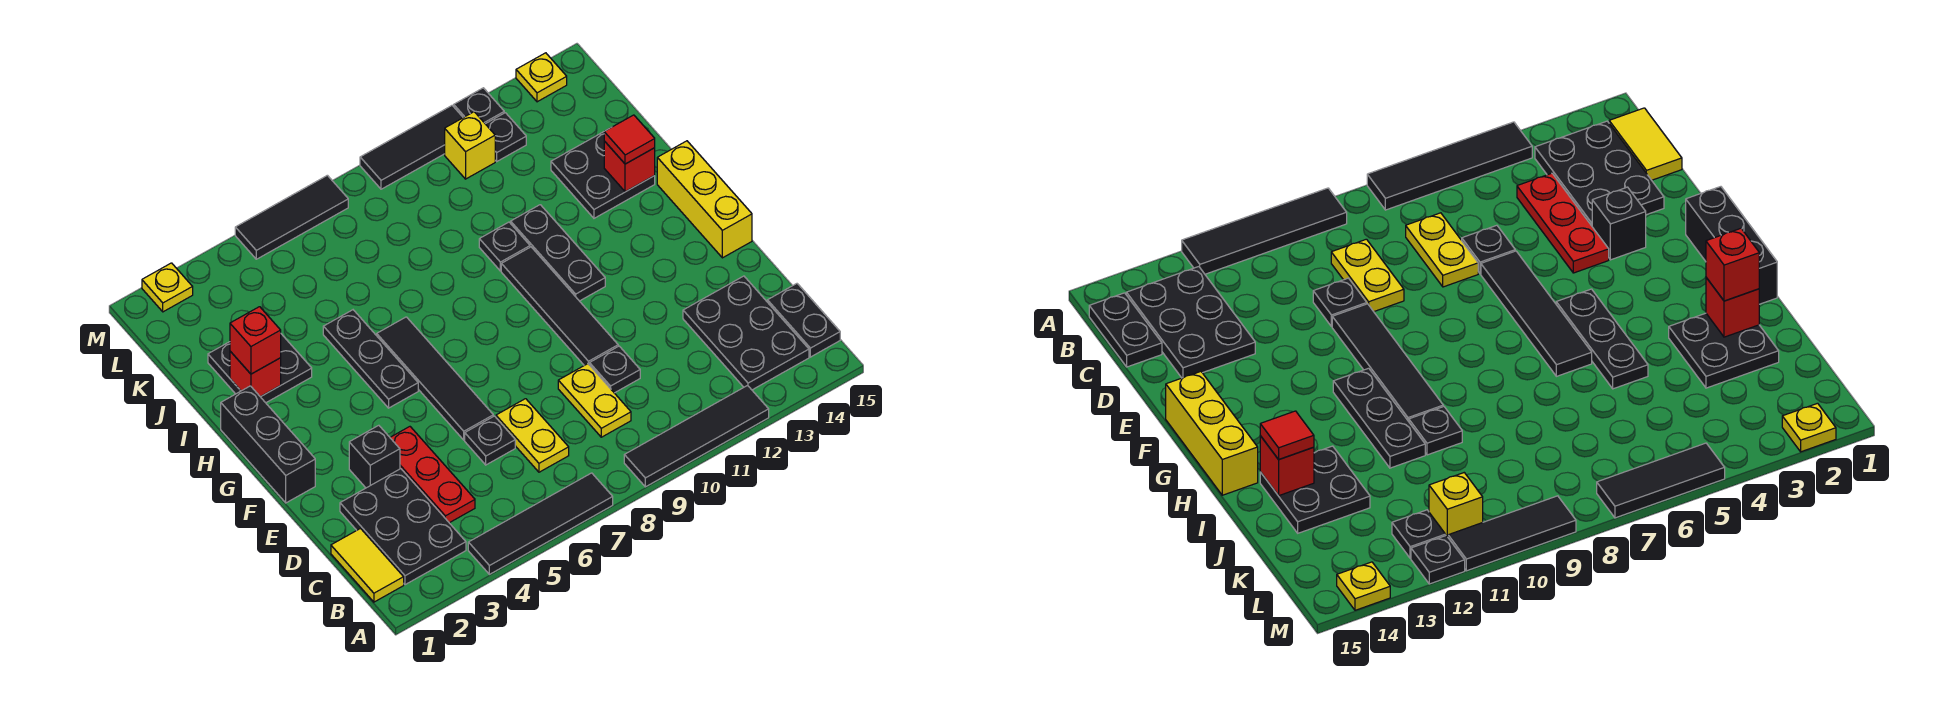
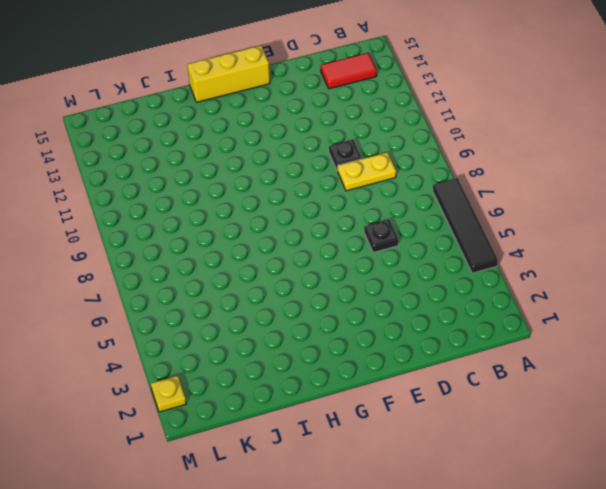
red tile B14:C14 level 1 -> black plate B13:D14 level 1
none -> black tile A9:A12 level 1
none -> yellow tile B1:C1 level 1
none -> black plate B2:D3 level 1
none -> black plate B15:C15 level 1

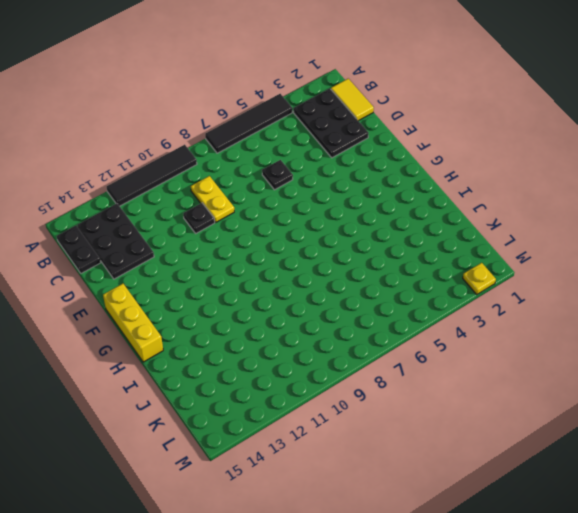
none -> red plate C4:E4 level 1
none -> yellow plate C7:D7 level 1
none -> black brick E3 level 1
none -> black tile E6:H6 level 1

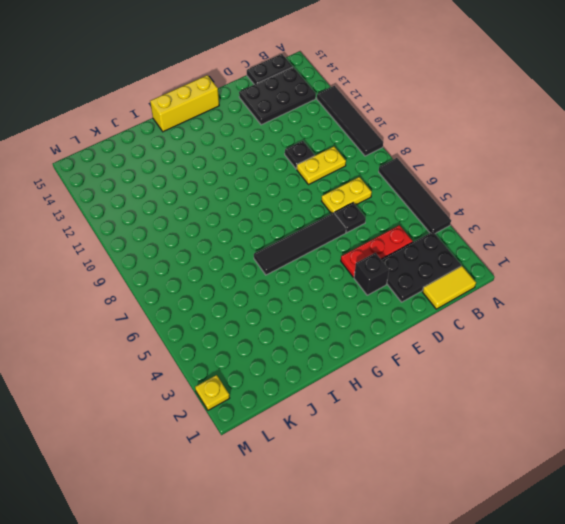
none -> black tile E10:H10 level 1
none -> black brick F1:H1 level 1
none -> black plate G5:I5 level 1
none -> black plate G11:I11 level 1

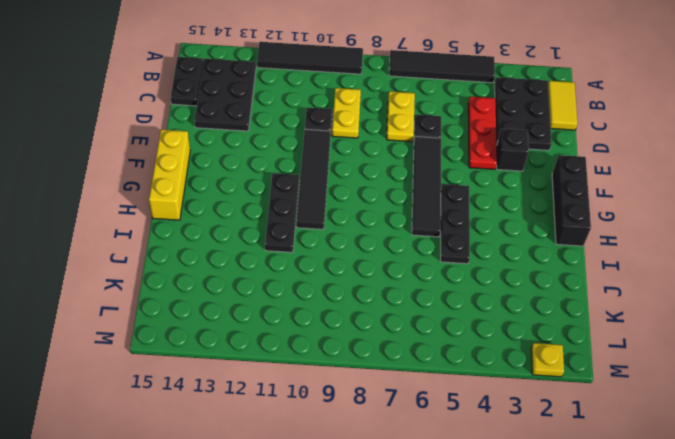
none -> black plate I2:J3 level 1
none -> black plate I10 level 1
none -> black plate I13:J14 level 1
none -> yellow brick L11 level 1

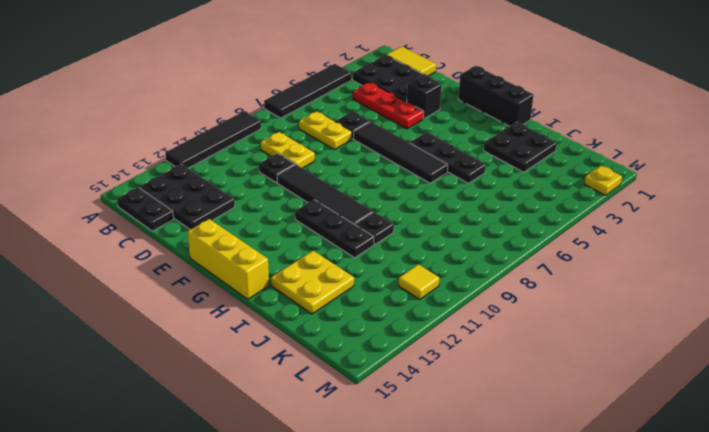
yellow plate I13:J14 level 1 -> black plate I13:J14 level 1
yellow tile L11 level 1 -> yellow brick L11 level 1
none -> black plate L12 level 1
none -> black tile M5:M7 level 1
none -> black tile M9:M11 level 1
none -> black plate M12 level 1

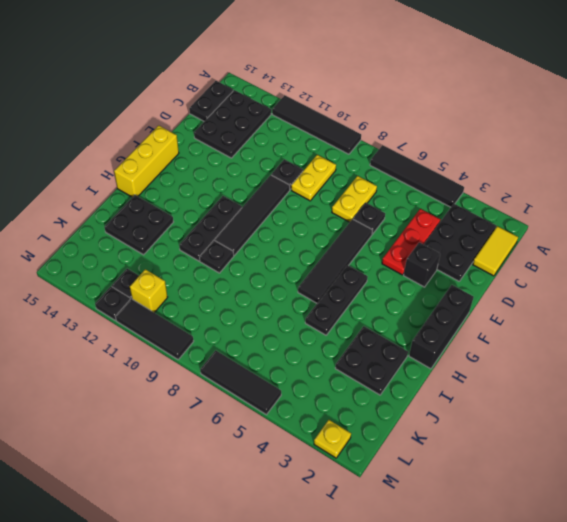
none -> yellow plate M14 level 1
none -> red brick I2 level 2
none -> red brick I14 level 2
none -> red brick I2 level 3

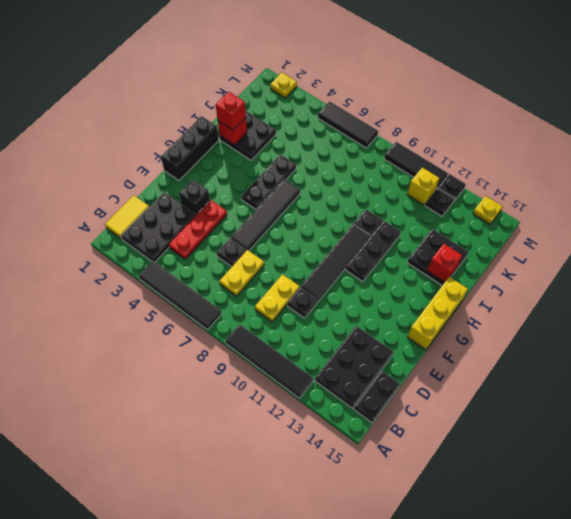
none -> red tile I14 level 3

